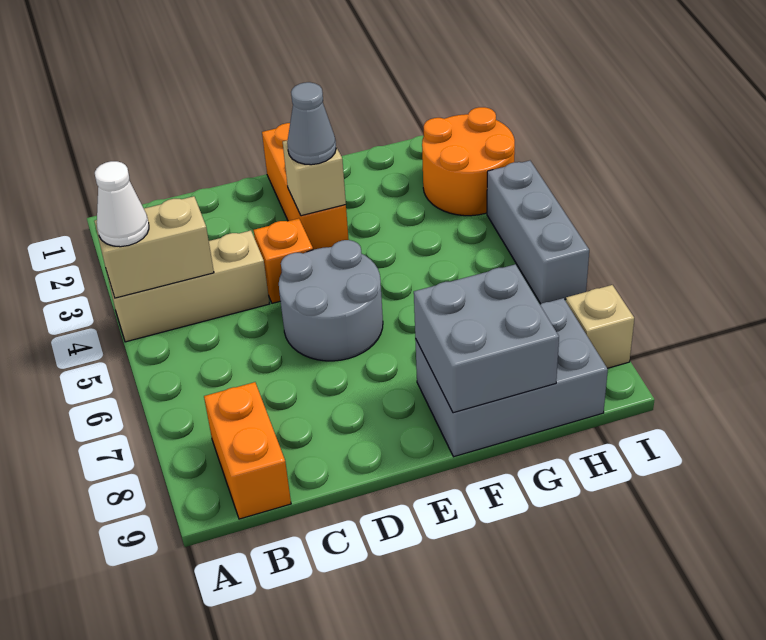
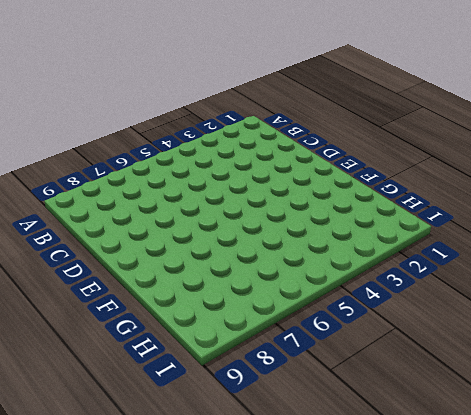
none -> tan brick A4:C4 level 1
none -> orange brick B8:B9 level 1
none -> orange brick D4 level 1

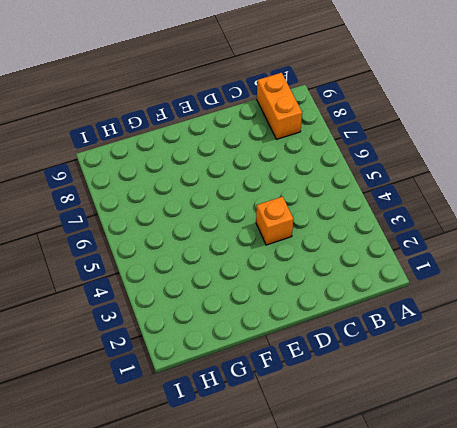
none -> tan brick A4:C4 level 1
none -> grey round brick D5:E6 level 1
none -> orange brick E1:E3 level 1

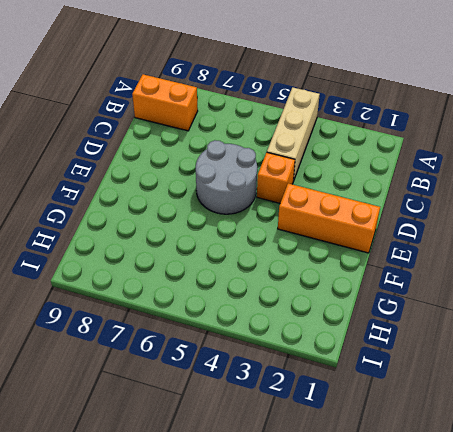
none -> grey brick F8:H9 level 1
none -> orange round brick H2:I3 level 1
none -> grey brick I4:I6 level 1

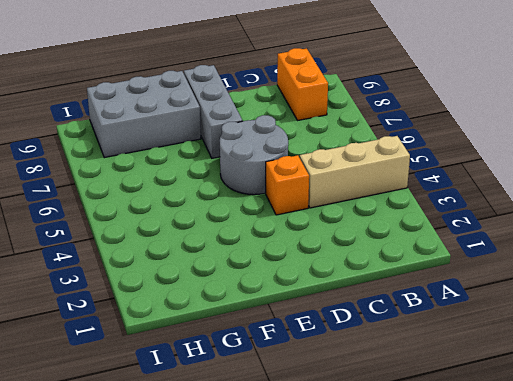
grey brick E7:E9 level 1 -> grey brick I4:I6 level 1
none -> orange brick E1:E3 level 1
none -> orange round brick H2:I3 level 1
none -> tan brick I8 level 1

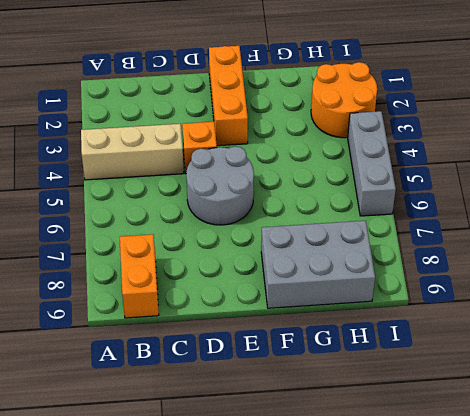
none -> tan brick I8 level 1
none -> tan brick A4:B4 level 2
none -> tan brick E3 level 2

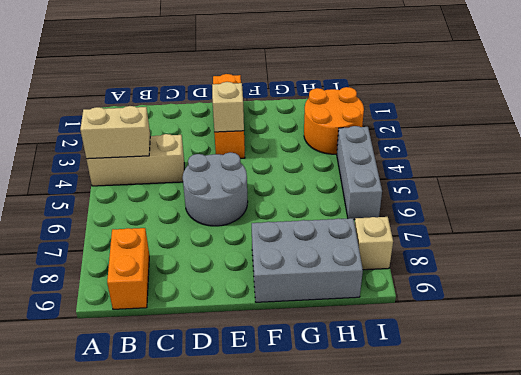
none -> orange brick D4 level 1
none -> grey brick F8:G9 level 2
none -> white cone A4 level 3

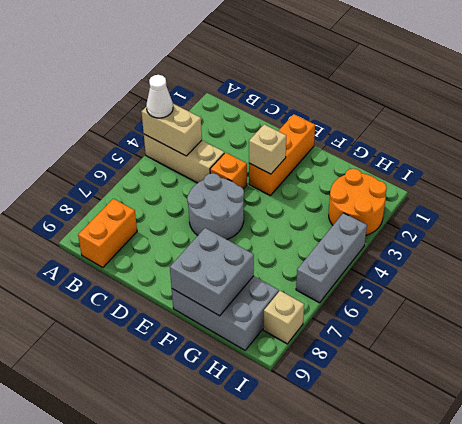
none -> grey cone E3 level 3

